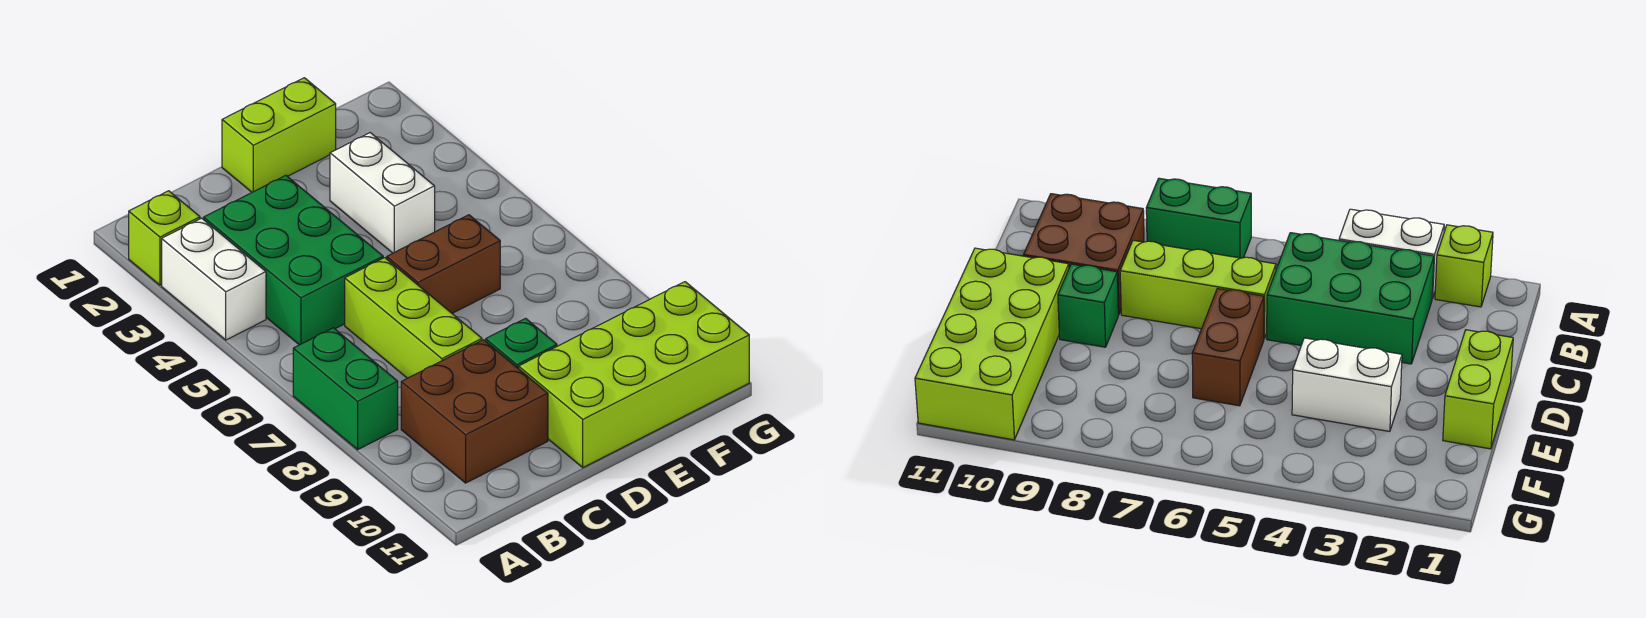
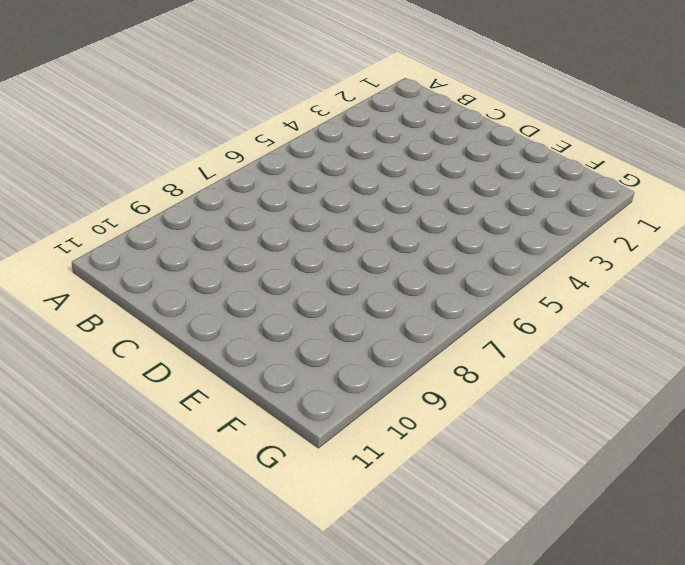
none -> lime brick A2 level 1
none -> white brick A3:A4 level 1

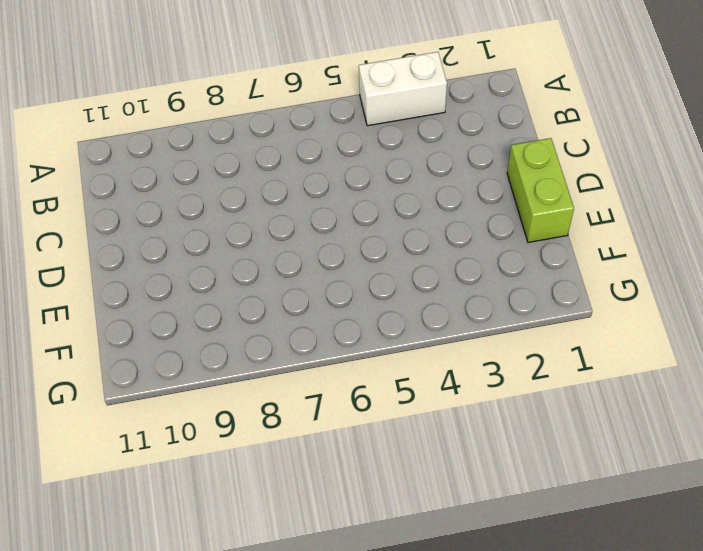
none -> lime brick A2 level 1
none -> green brick A7:A8 level 1

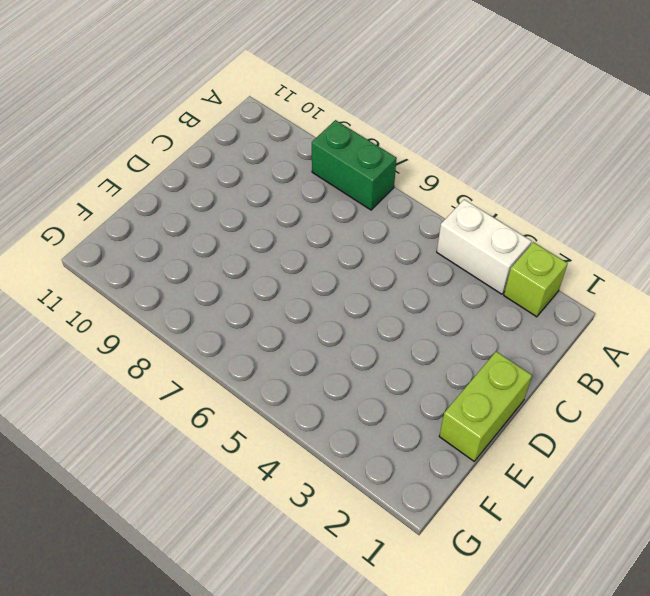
none -> green brick B3:C5 level 1
none -> brown brick B9:C10 level 1

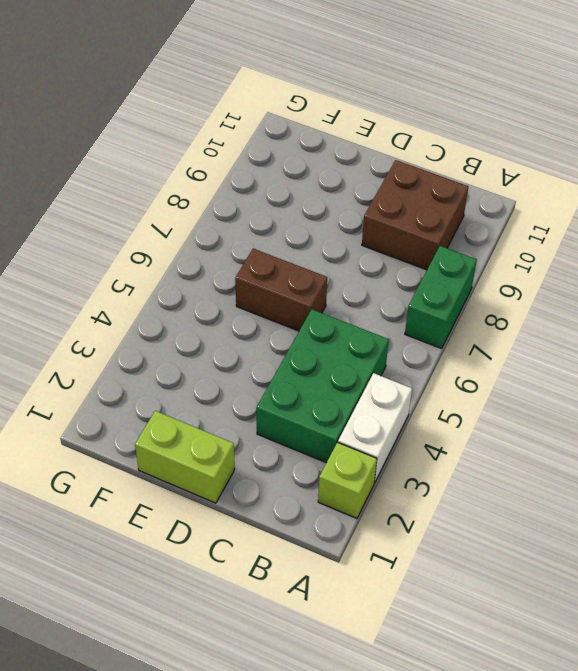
none -> lime brick C6:C8 level 1
none -> green brick D9 level 1

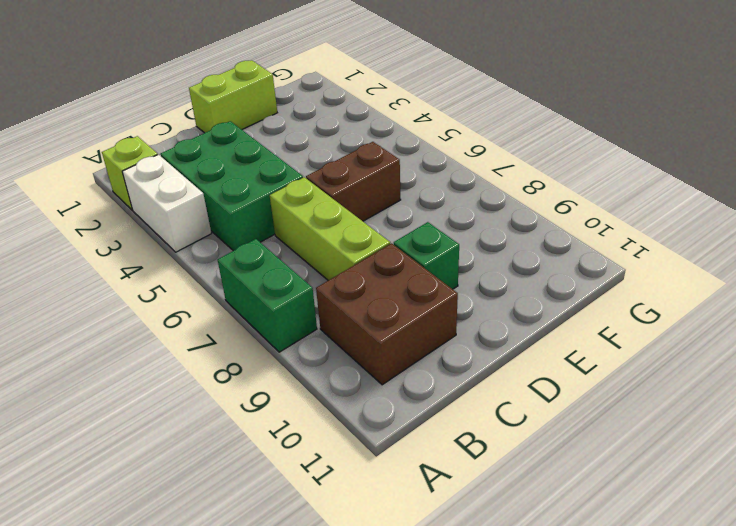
none -> lime brick D10:G11 level 1
none -> white brick E3:E4 level 1

